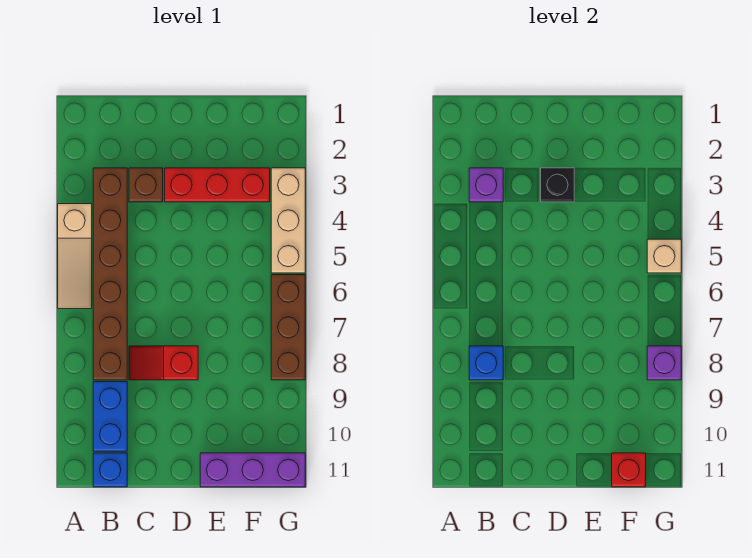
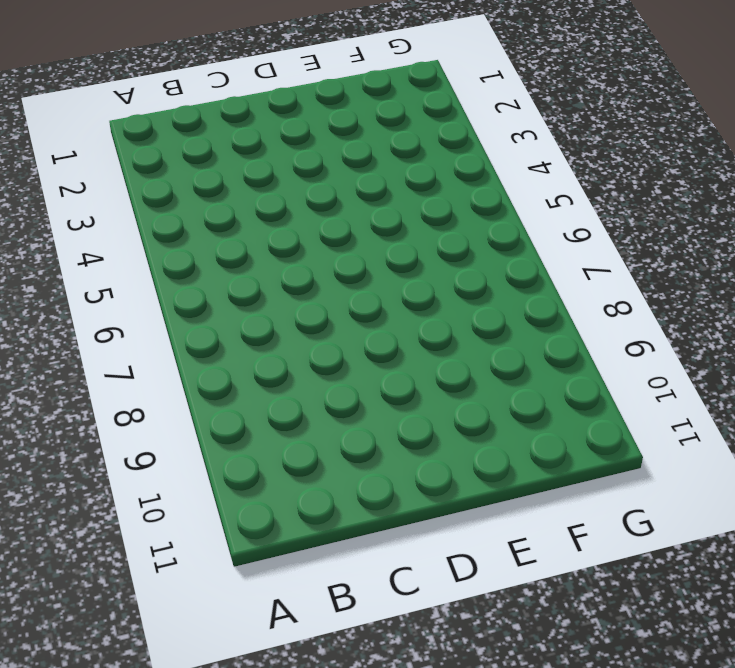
none -> tan slope A4:A6 level 1 top 4
none -> brown brick B3:B8 level 1
none -> blue brick B9:B10 level 1

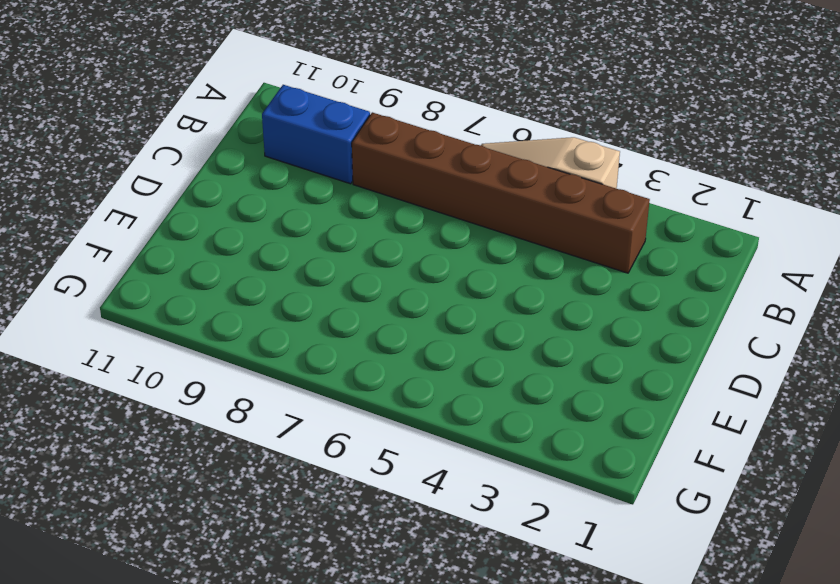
none -> blue brick B11 level 1
none -> brown brick C3 level 1
none -> red slope C8:D8 level 1 top D

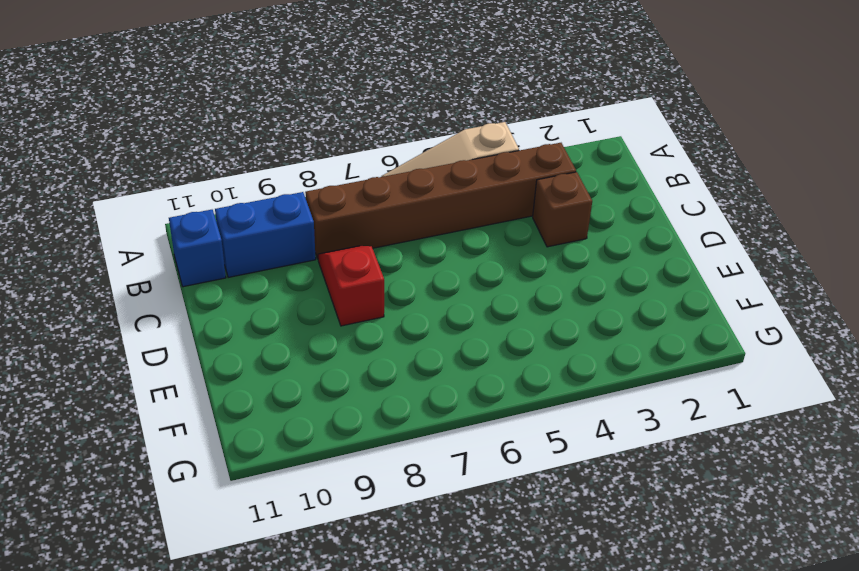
none -> red brick D3:F3 level 1
none -> purple brick E11:G11 level 1
none -> tan brick G3:G5 level 1

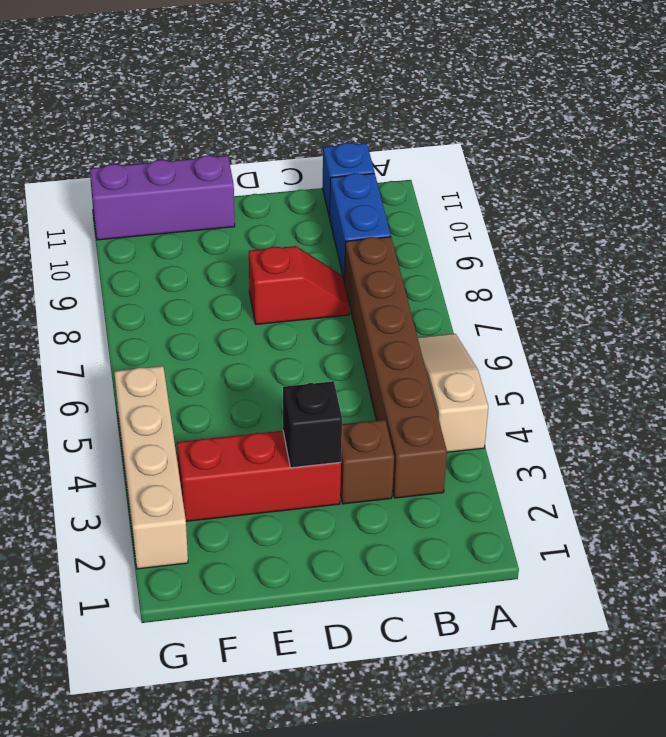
tan brick G2:G5 level 1 -> tan brick G3:G5 level 1
none -> brown brick G6:G8 level 1
none -> purple brick B3 level 2
none -> blue brick B8 level 2

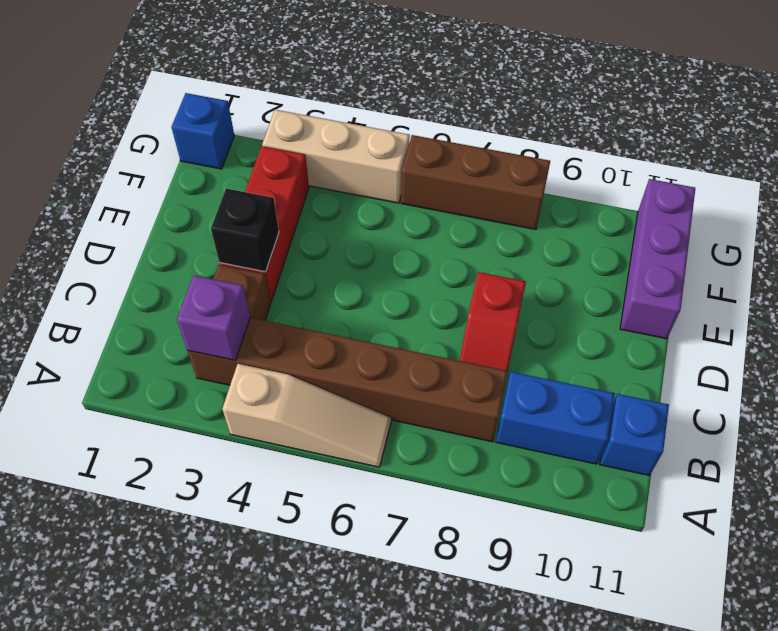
blue brick G1 level 1 -> blue brick B8 level 2
none -> red brick F11 level 2
none -> tan brick G5 level 2
none -> purple brick G8 level 2

